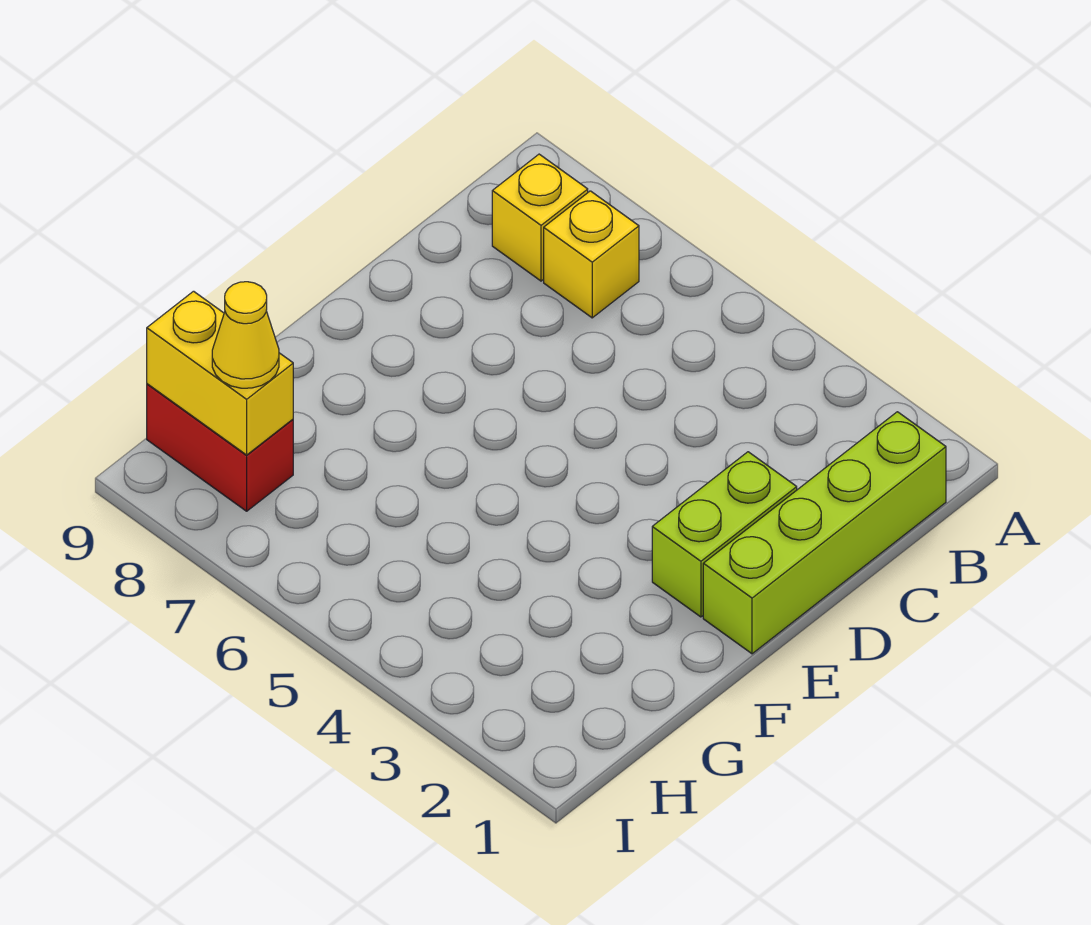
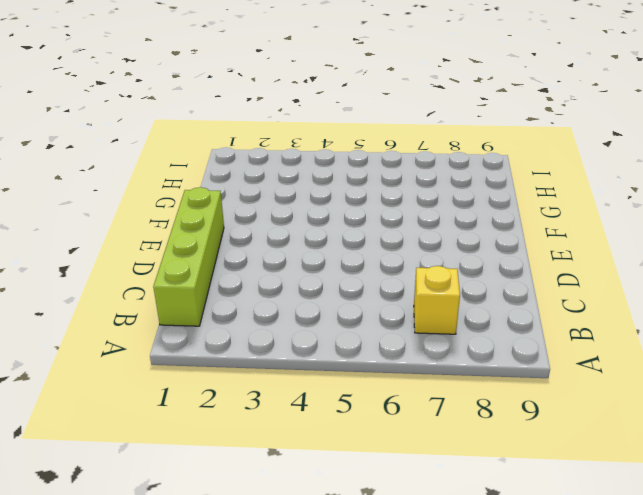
none -> yellow brick B8 level 1
none -> lime brick D2:E2 level 1

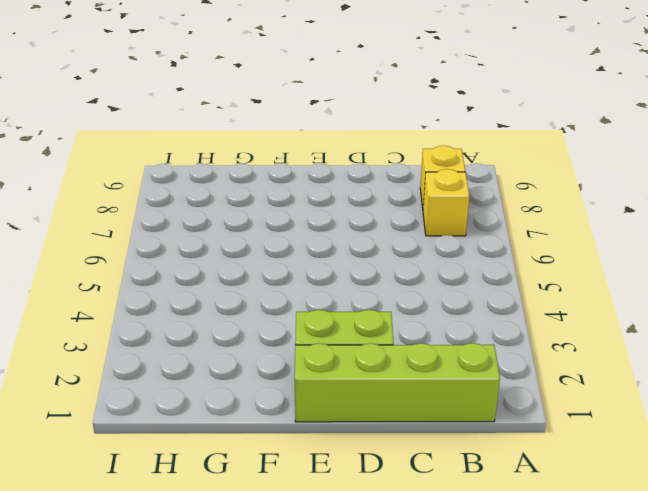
none -> red brick H8:H9 level 1
none -> yellow brick H8:H9 level 2

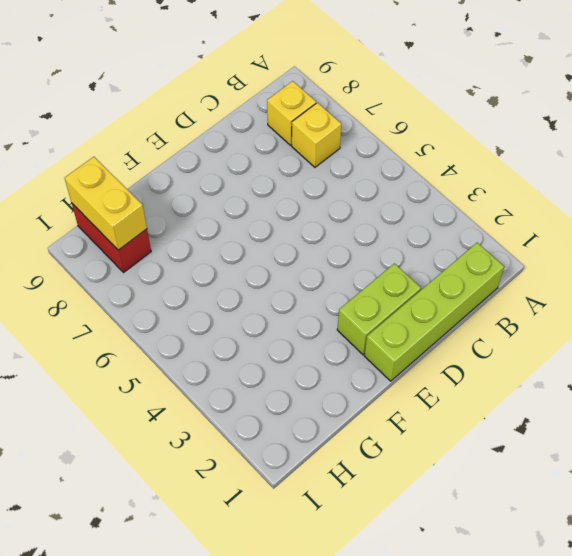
none -> yellow cone H8 level 3

